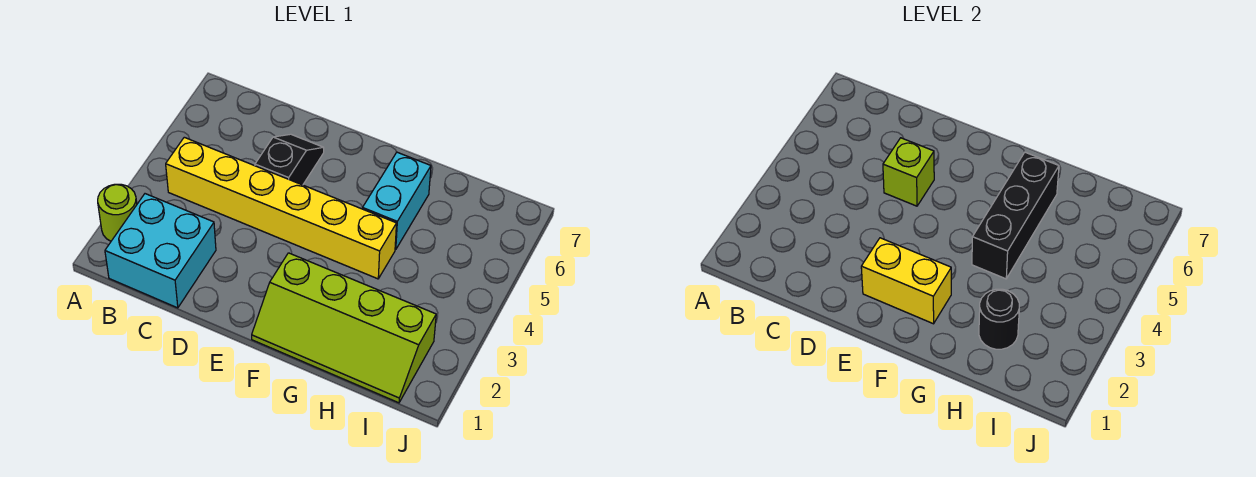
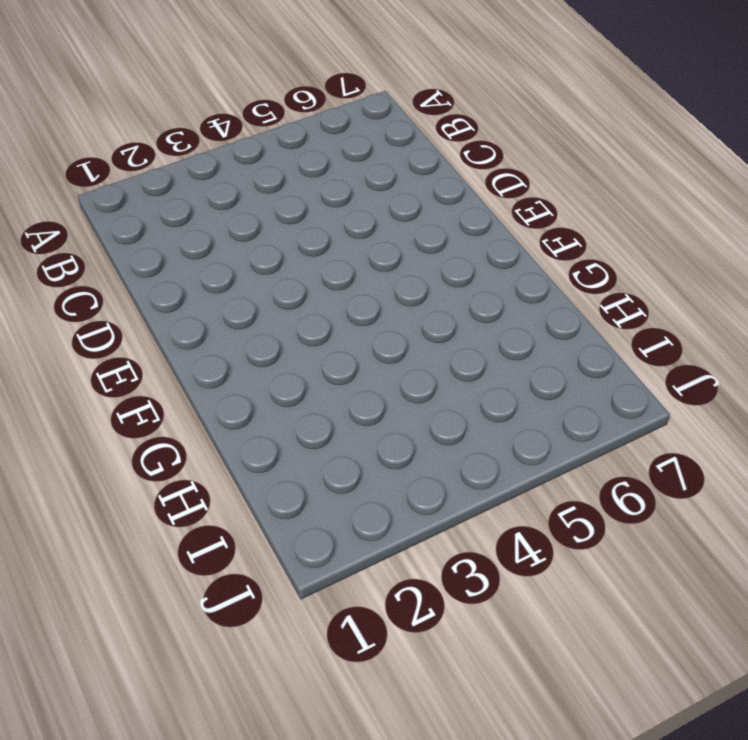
none -> lime round brick A2 level 1
none -> cyan brick B1:C2 level 1

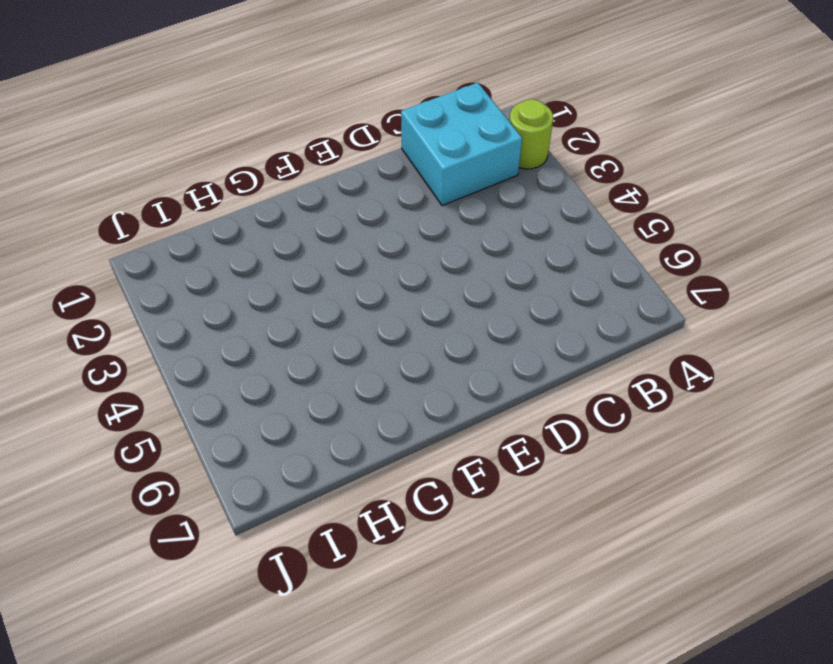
none -> yellow brick B4:G4 level 1
none -> black slope D5:D6 level 1 top 5

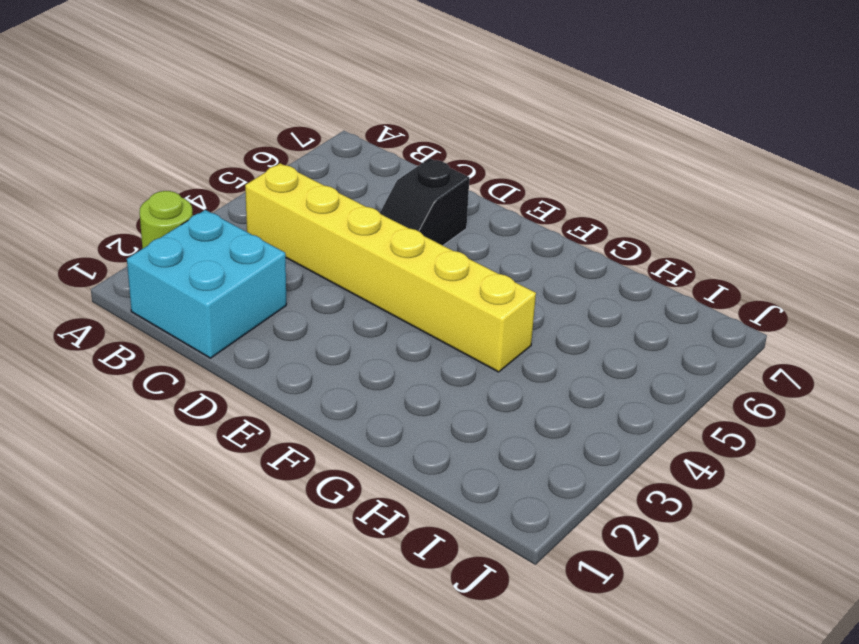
black slope D5:D6 level 1 top 6 -> black slope D5:D6 level 1 top 5
none -> lime slope F1:I2 level 1 top 2
none -> cyan brick G5:G6 level 1

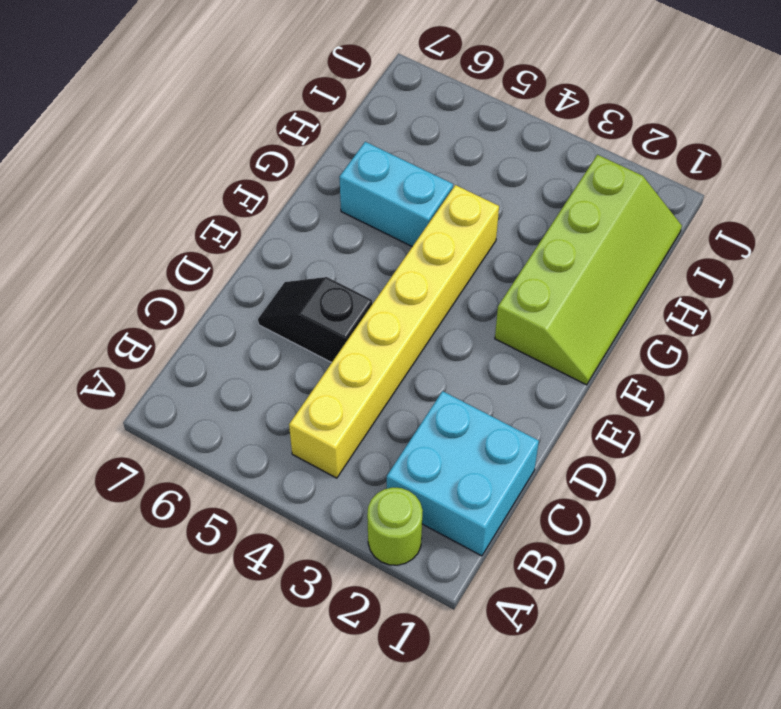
none -> lime brick D5 level 2
none -> yellow brick E2:F2 level 2

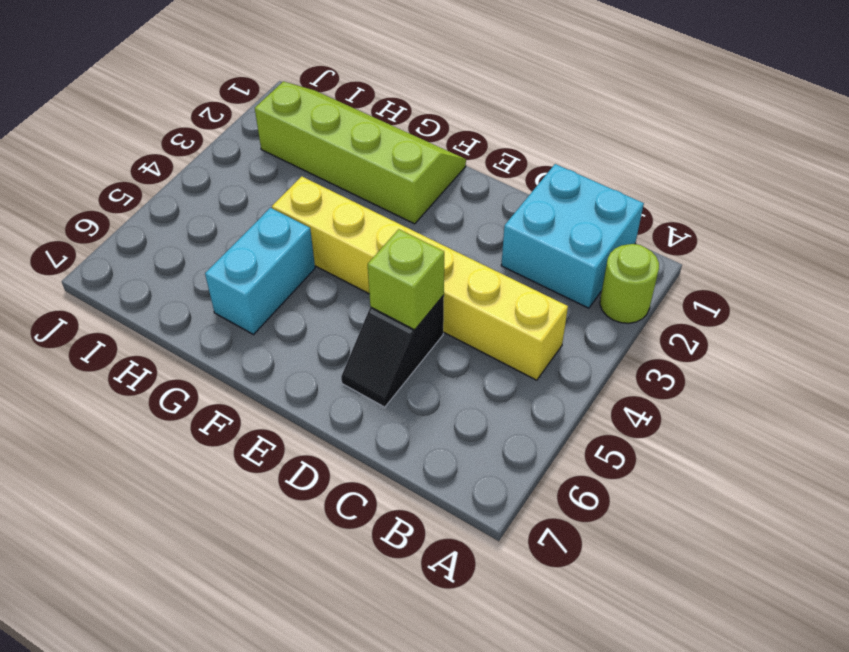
none -> yellow brick E2:F2 level 2
none -> black brick G4:G6 level 2

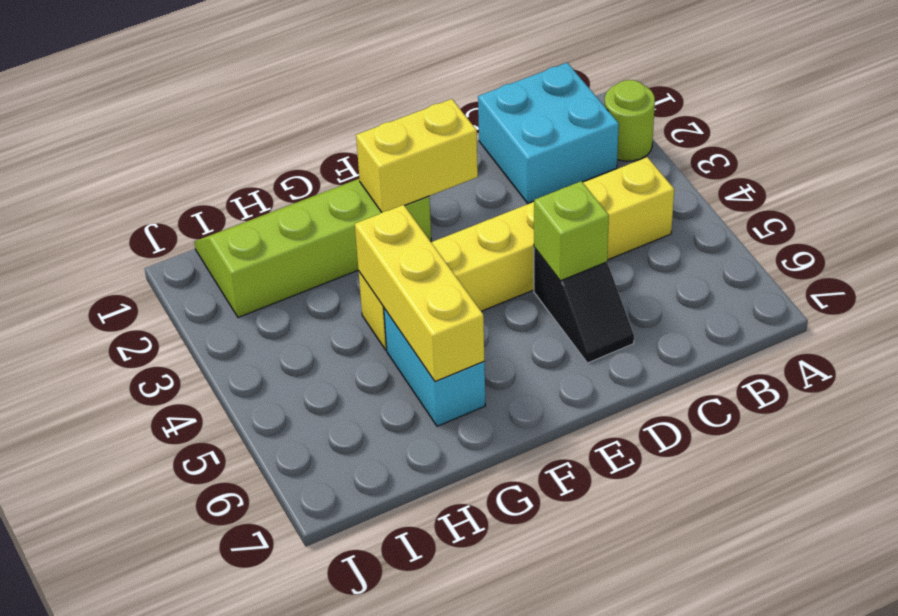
yellow brick G4:G6 level 2 -> black brick G4:G6 level 2
none -> black round brick H2 level 2

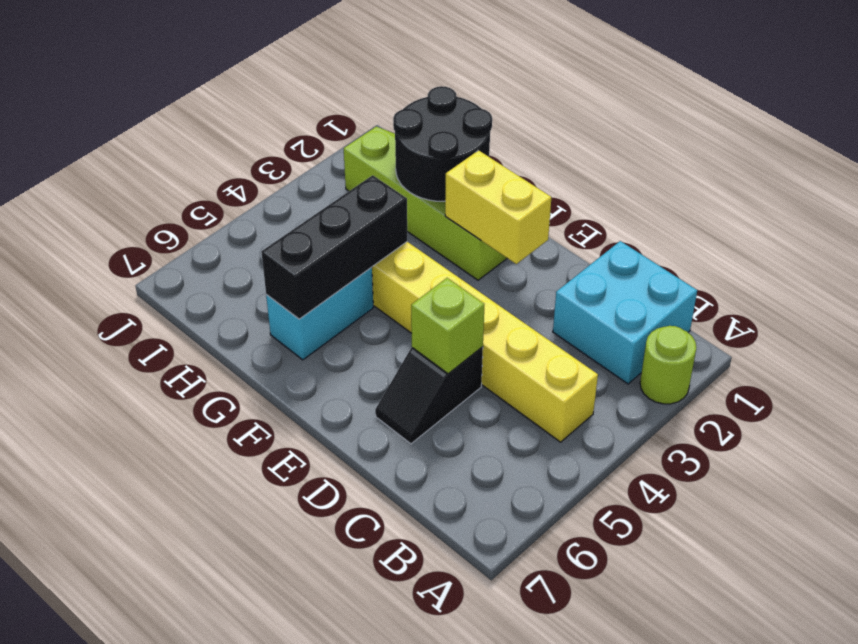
black round brick G1:H2 level 2 -> black round brick H2 level 2

